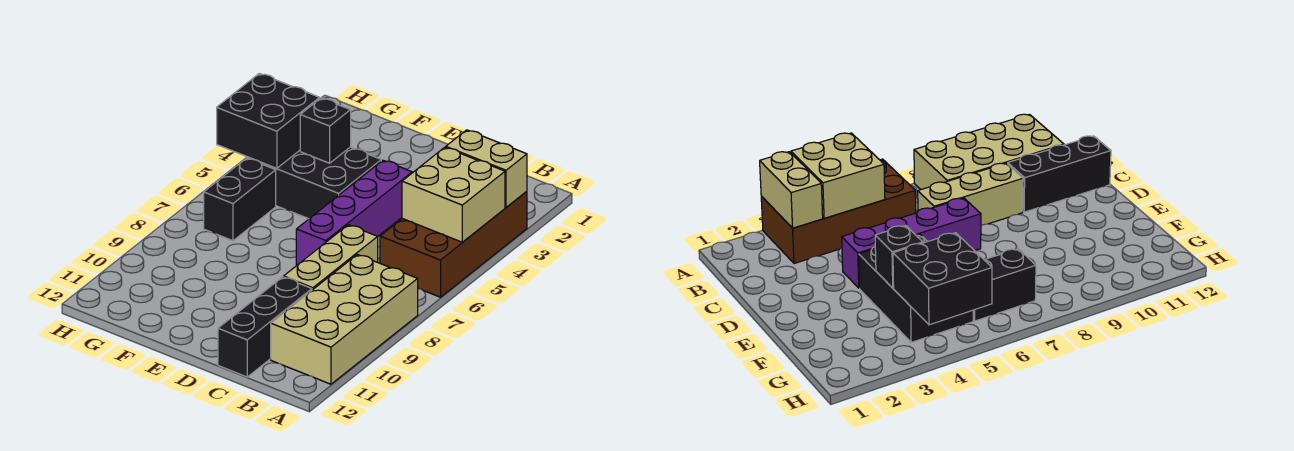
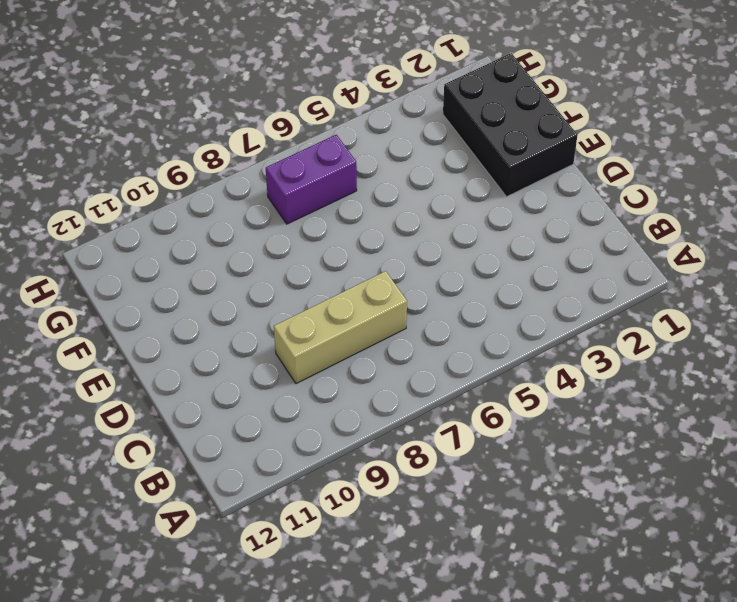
black brick E1:G2 level 1 -> black brick E4:G5 level 1
purple brick G6:G7 level 1 -> black brick G6:G7 level 1
none -> brown brick A3:B6 level 1
none -> tan brick A8:B11 level 1

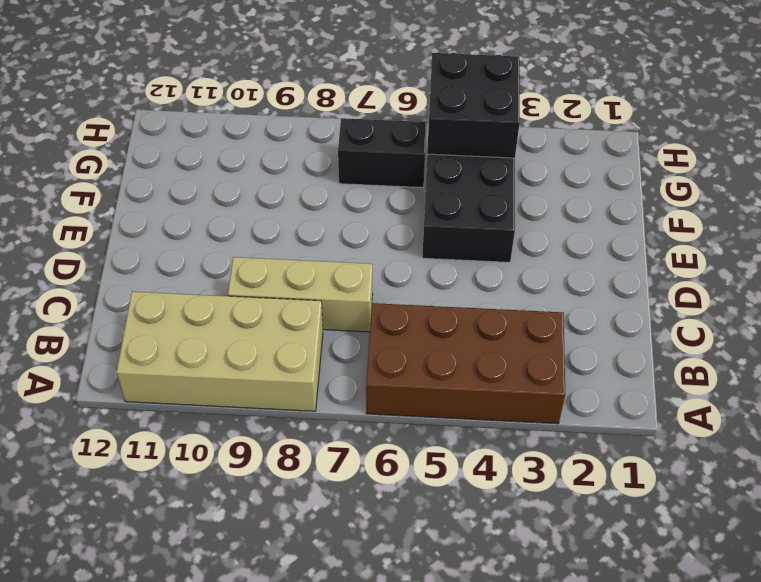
none -> black brick C10:C12 level 1
none -> purple brick D4:D7 level 1

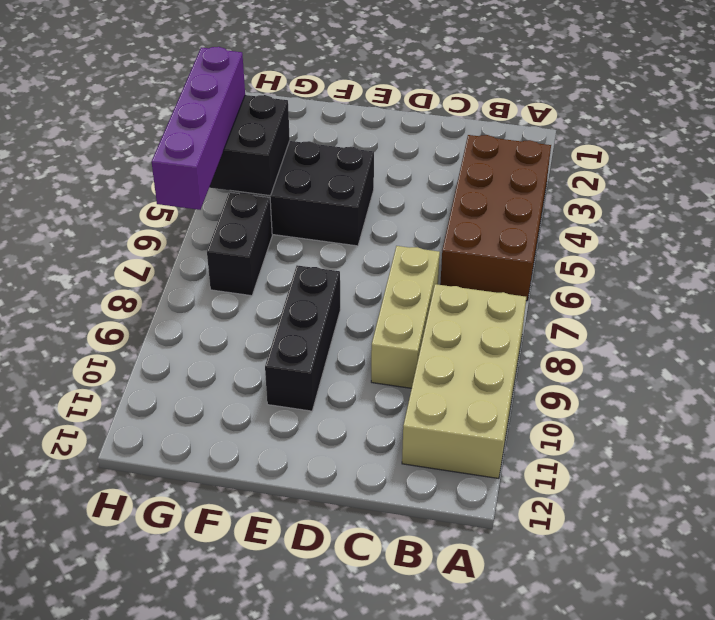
black brick E8:E10 level 1 -> black brick C10:C12 level 1
purple brick H4:H7 level 3 -> purple brick D4:D7 level 1
none -> tan brick A3:B3 level 2
none -> tan brick A4:B5 level 2

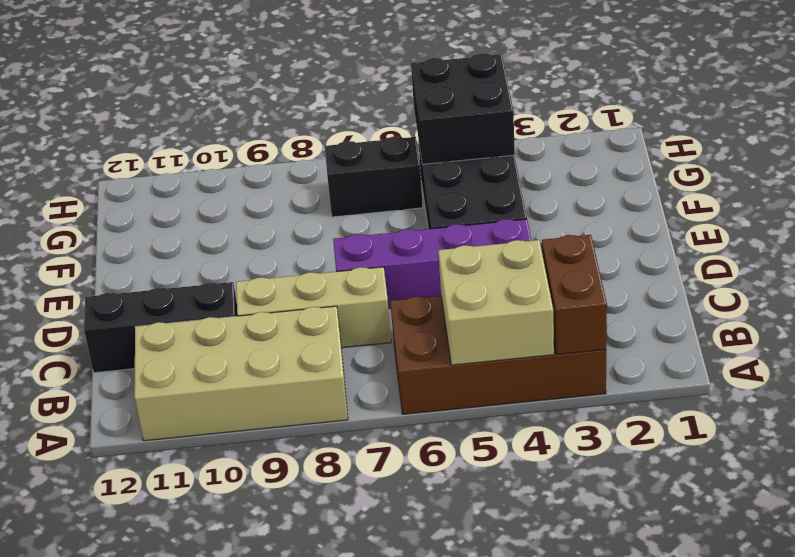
brown brick A3:B3 level 2 -> tan brick A3:B3 level 2
none -> black brick F4 level 2

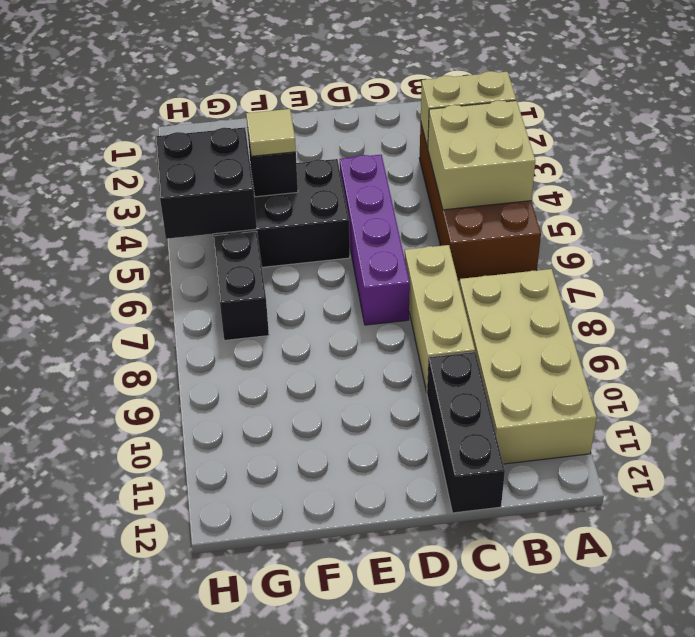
tan tile F4 level 3 -> none

